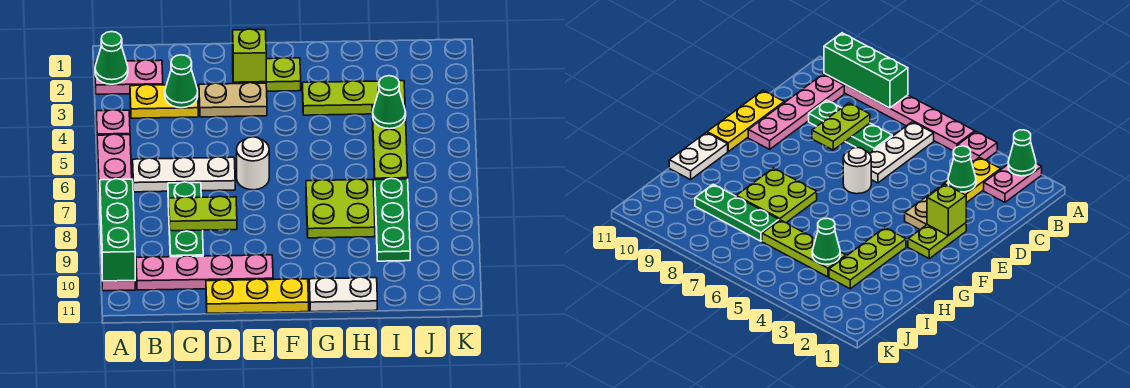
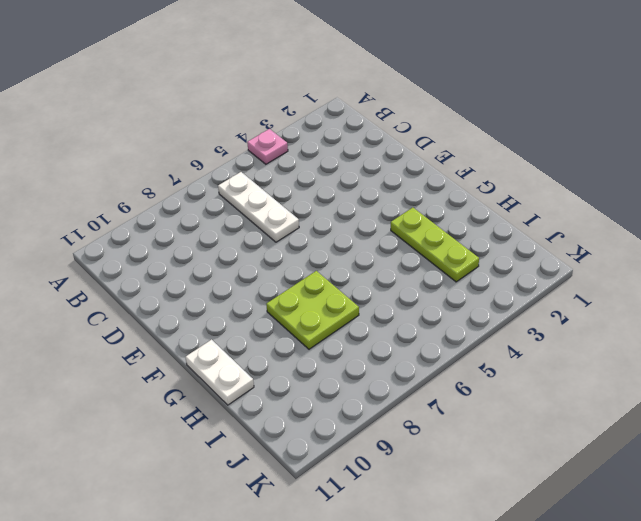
none -> pink plate A2:B2 level 1
none -> pink plate A5:A10 level 1
none -> yellow plate B3:C3 level 1

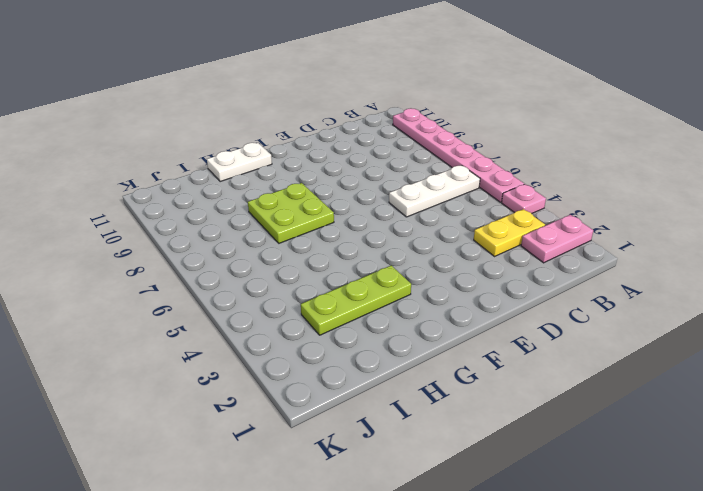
none -> pink plate B10:E10 level 1
none -> green plate C7:C9 level 1
none -> tan plate D3:E3 level 1

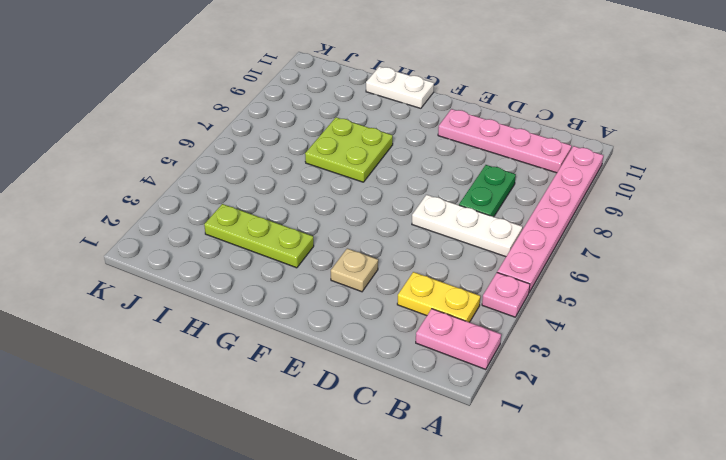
green plate C7:C8 level 1 -> green plate C7:C9 level 1
tan plate E3 level 1 -> tan plate D3:E3 level 1
none -> yellow plate D11:F11 level 1
none -> lime plate E2:F2 level 1
none -> white round brick E6 level 1

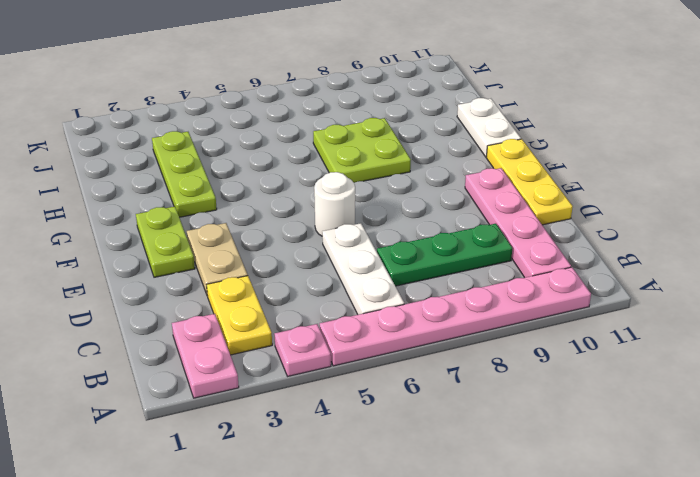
none -> lime plate I4:I6 level 1
none -> green plate I7:I9 level 1
none -> green cone A2 level 2

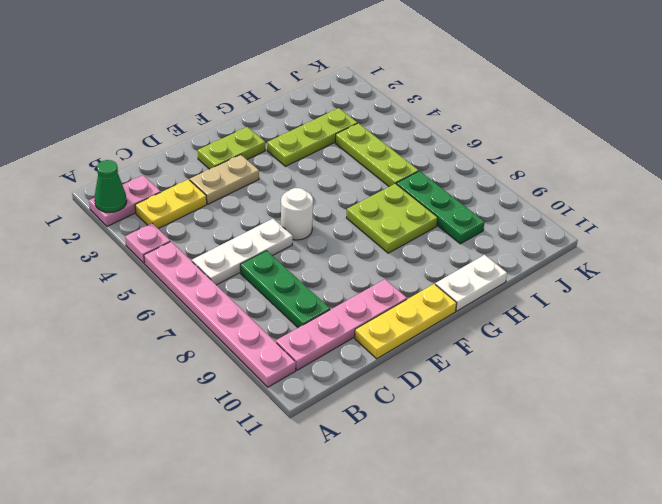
none -> green brick A8:A10 level 2
none -> green cone C3 level 2
none -> lime plate C8:D8 level 2

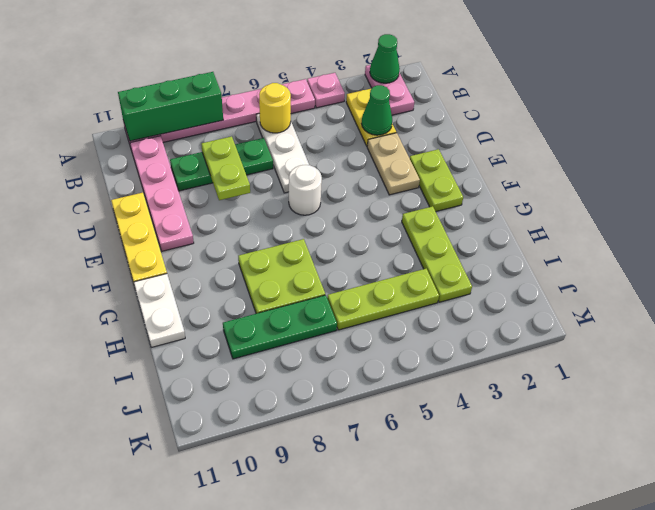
yellow round brick B6 level 2 -> none
none -> lime brick E2 level 2
none -> green cone I4 level 2

